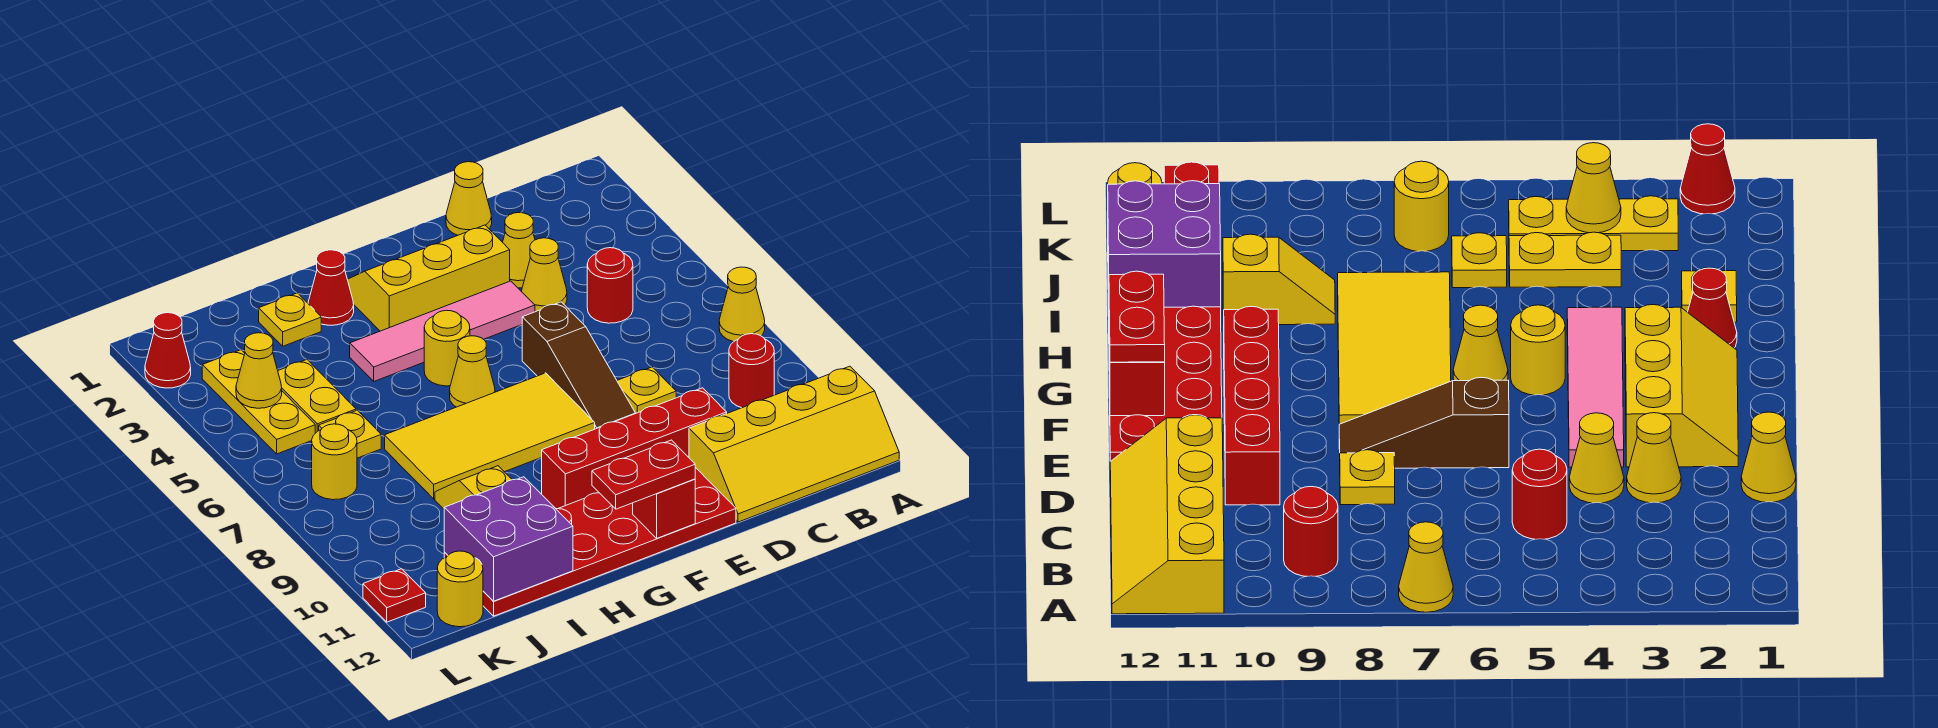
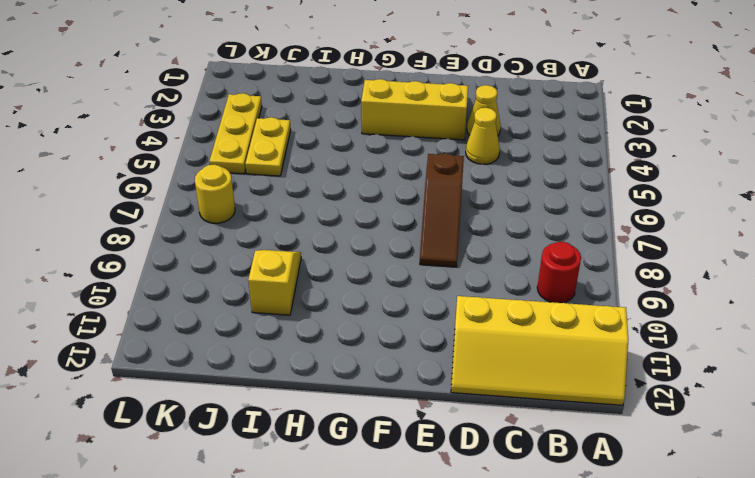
none -> yellow cone A7 level 1
none -> red round brick C5 level 1
none -> yellow cone D1 level 1
none -> yellow plate D8 level 1

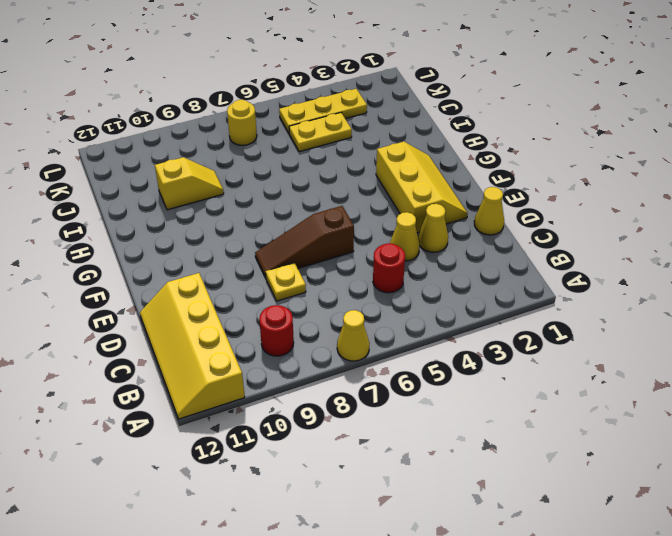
none -> red brick D10:G10 level 1
none -> pink tile E4:H4 level 1
none -> red plate E11:J12 level 1
none -> yellow tile F7:I8 level 1

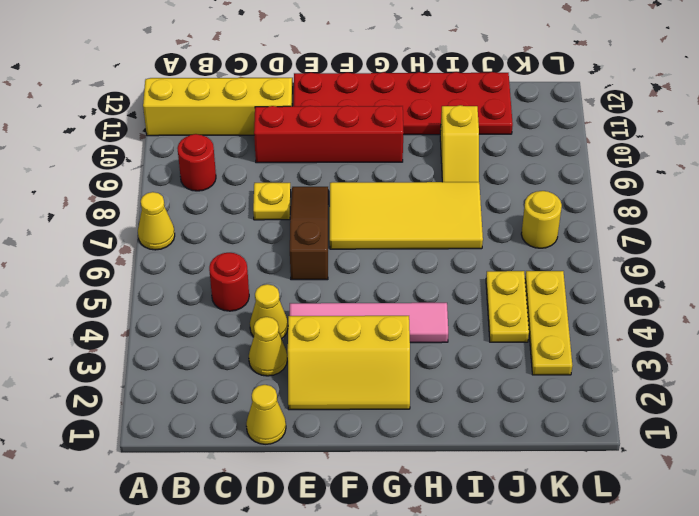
none -> yellow round brick G5 level 1
none -> yellow cone G6 level 1
none -> red cone H2 level 1
none -> yellow plate I2 level 1

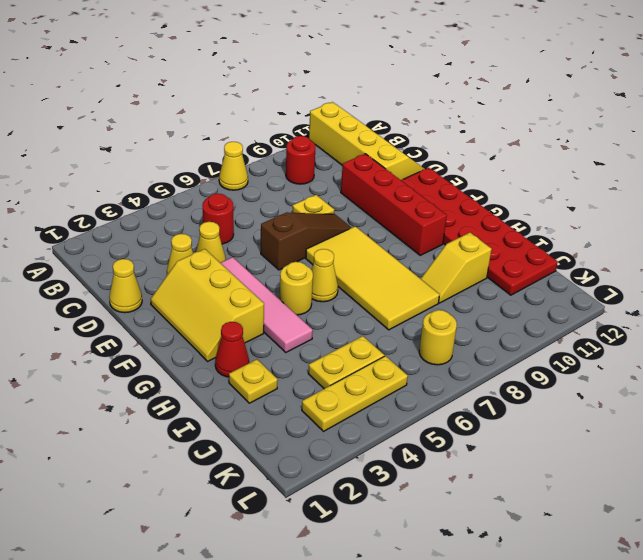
none -> yellow plate J6 level 1
none -> yellow round brick K12 level 1
none -> red cone L2 level 1
none -> red plate L11 level 1

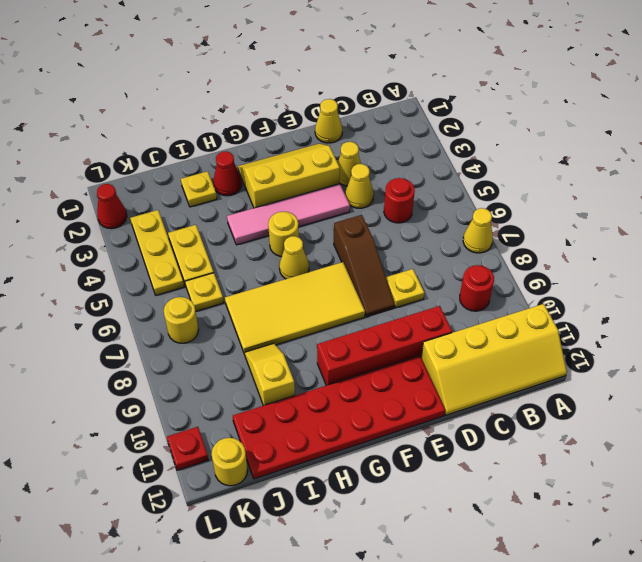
none -> red brick F12 level 2
none -> purple brick I11:J12 level 2
none -> yellow cone K4 level 2
none -> red plate F12:G12 level 3

